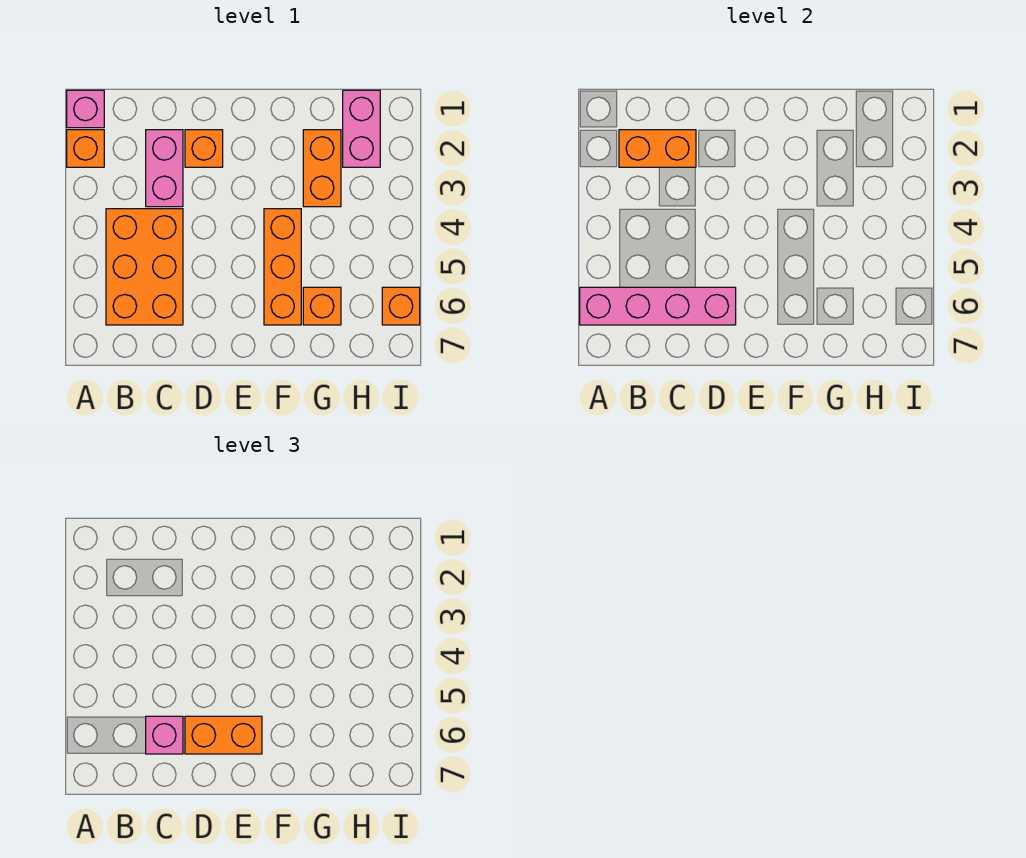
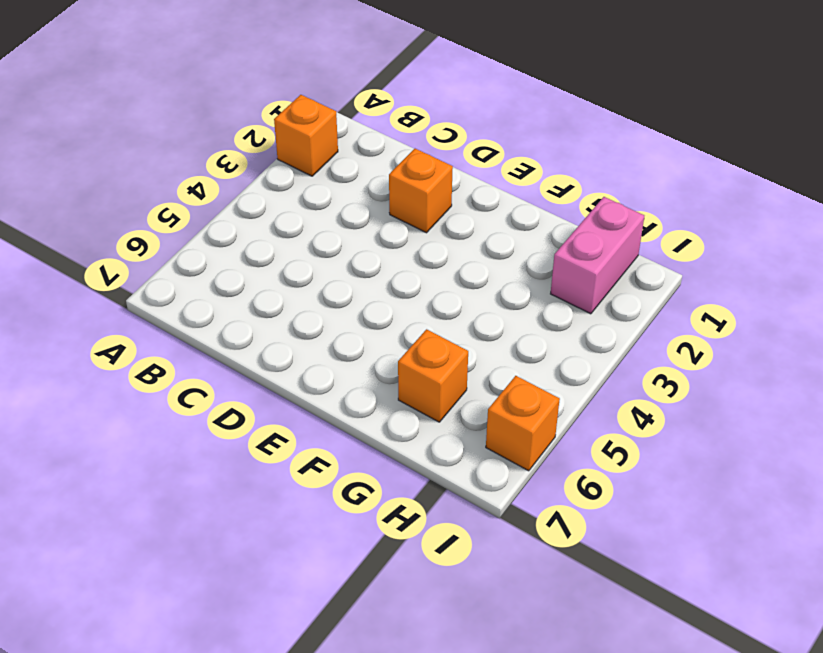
none -> pink brick A1 level 1
none -> orange brick B4:C6 level 1
none -> pink brick C2:C3 level 1

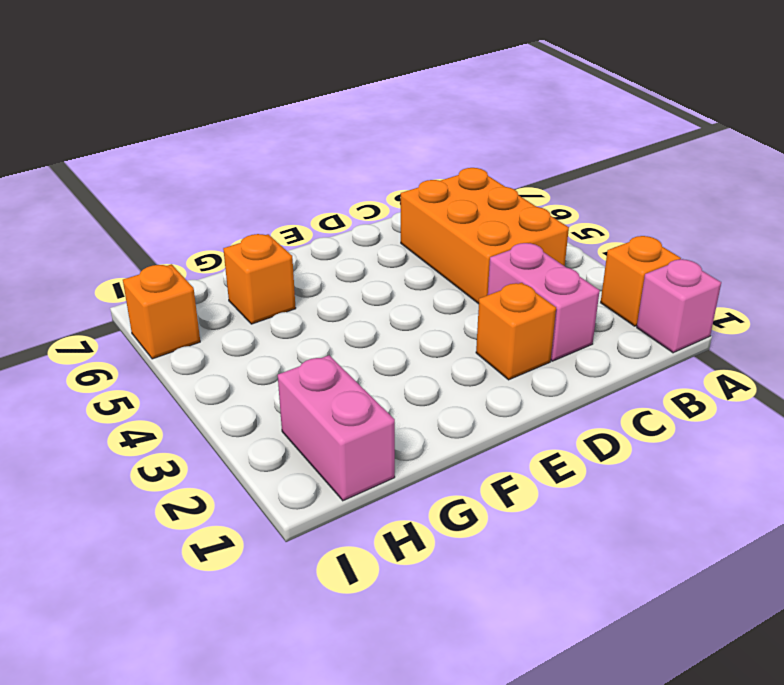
none -> orange brick F4:F6 level 1
none -> orange brick G2:G3 level 1
none -> pink brick A6:D6 level 2

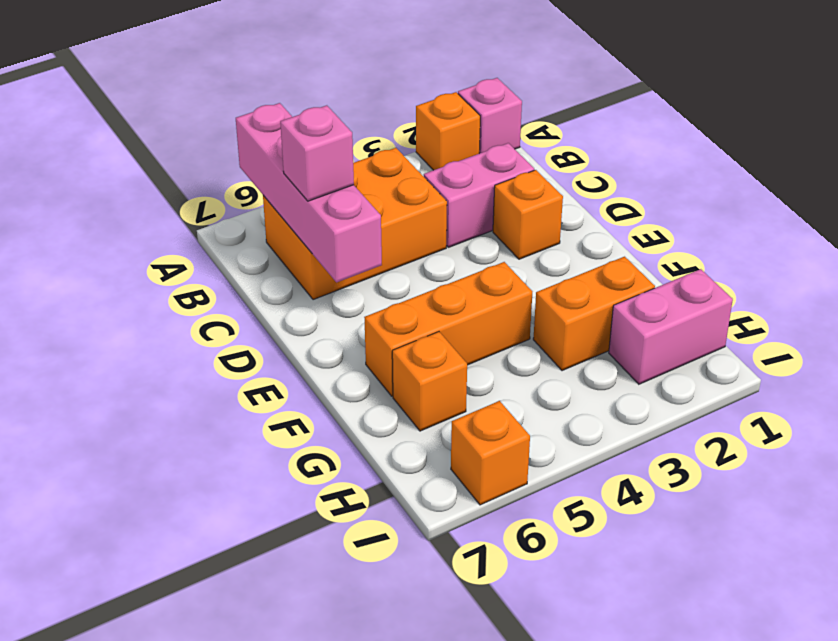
none -> orange brick B2:C2 level 2
none -> orange brick D6:E6 level 3

